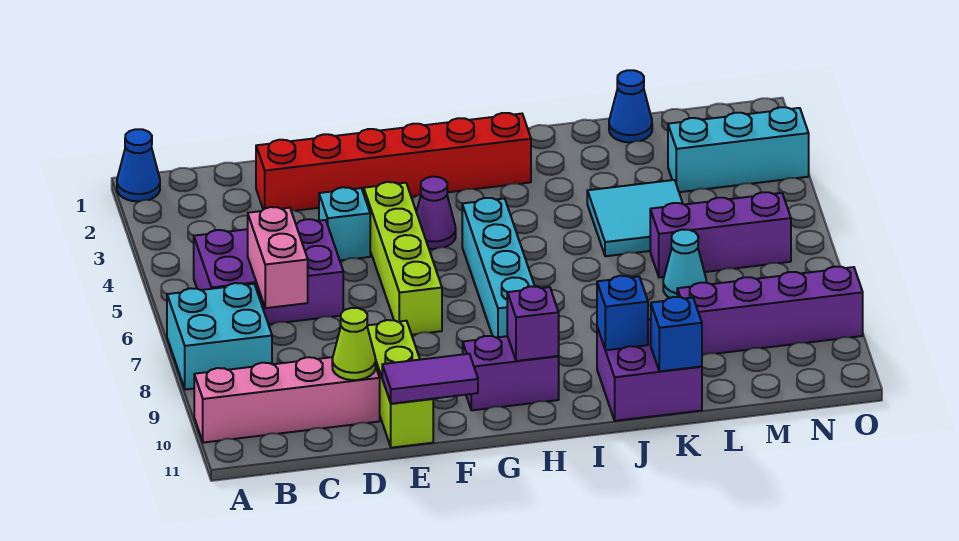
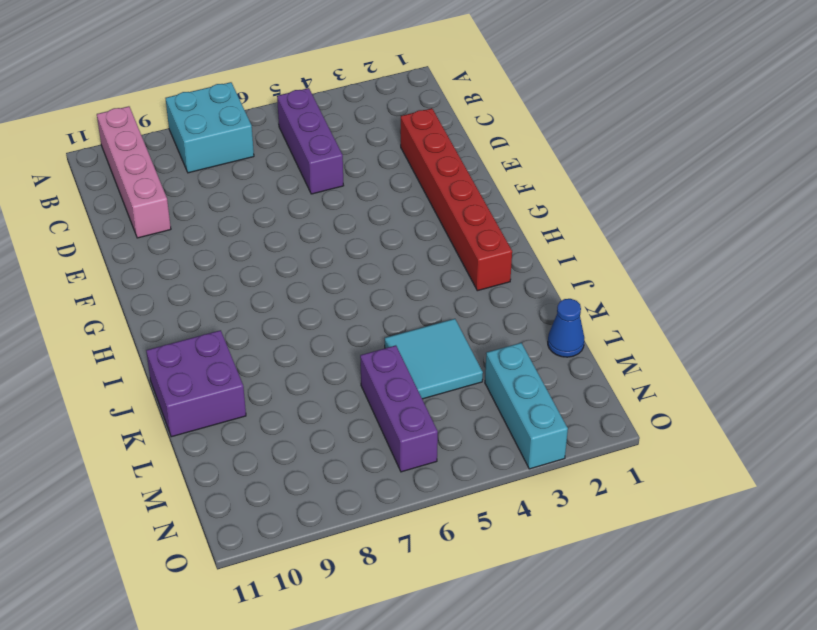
purple brick B5:D5 level 1 -> purple brick B5:D6 level 1
none -> blue cone A1 level 1
none -> cyan brick E4 level 1
none -> lime brick E9:E11 level 1

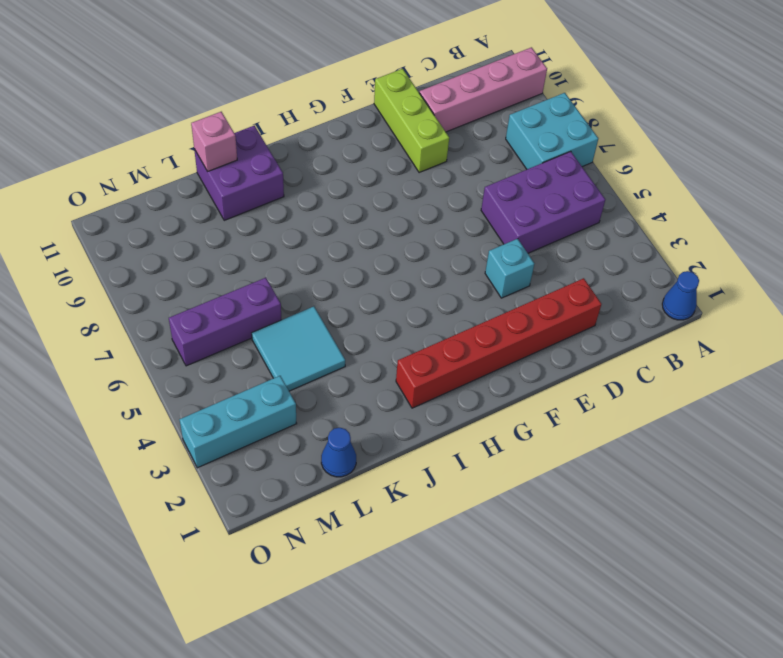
pink brick K11 level 2 -> blue brick K11 level 2
none -> lime brick F4:F7 level 1
none -> purple cone G4 level 1
none -> purple brick G10:H10 level 1

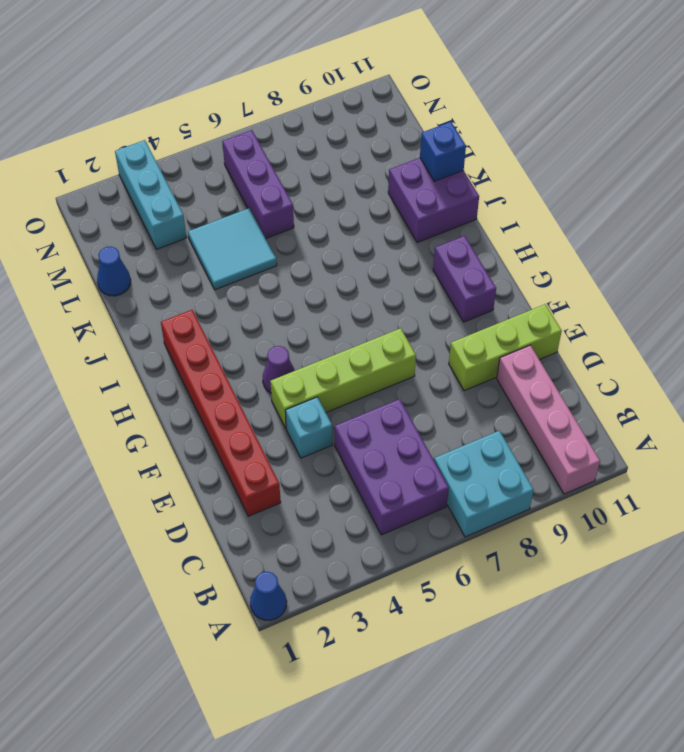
none -> cyan brick H5:H8 level 1
none -> cyan cone L7 level 1
none -> purple brick L9:O9 level 1

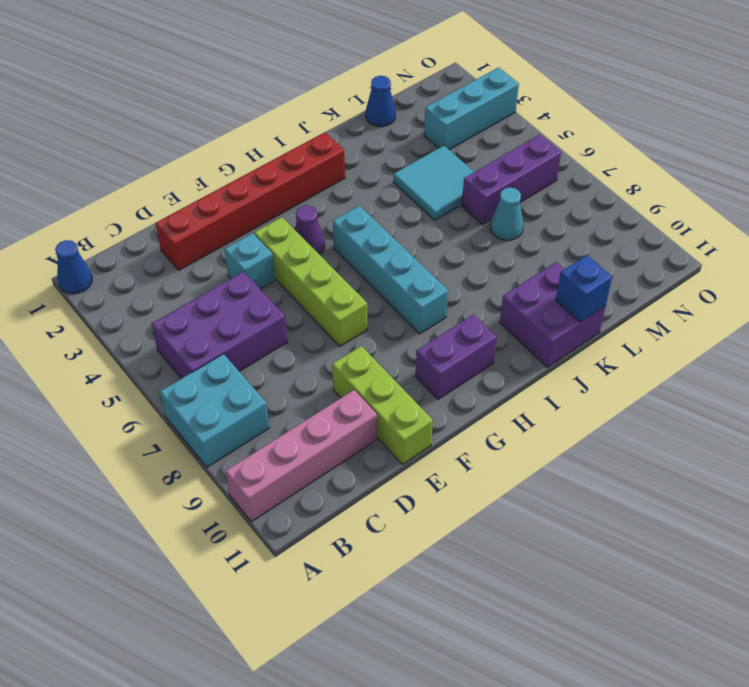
none -> purple brick L9:O9 level 1
none -> pink brick C6:C7 level 2
none -> lime cone D10 level 2

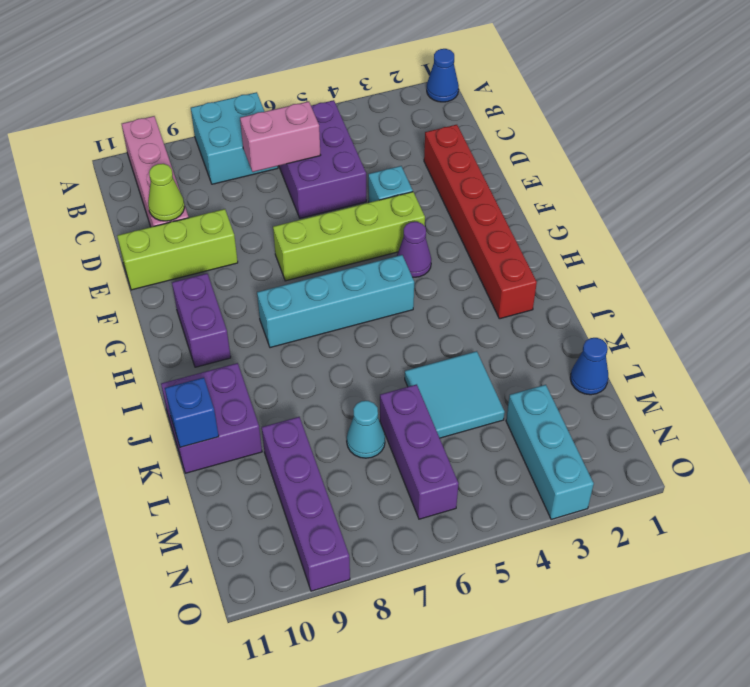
none -> purple tile E11:F11 level 2
none -> purple brick H10 level 2
none -> blue brick J10 level 2

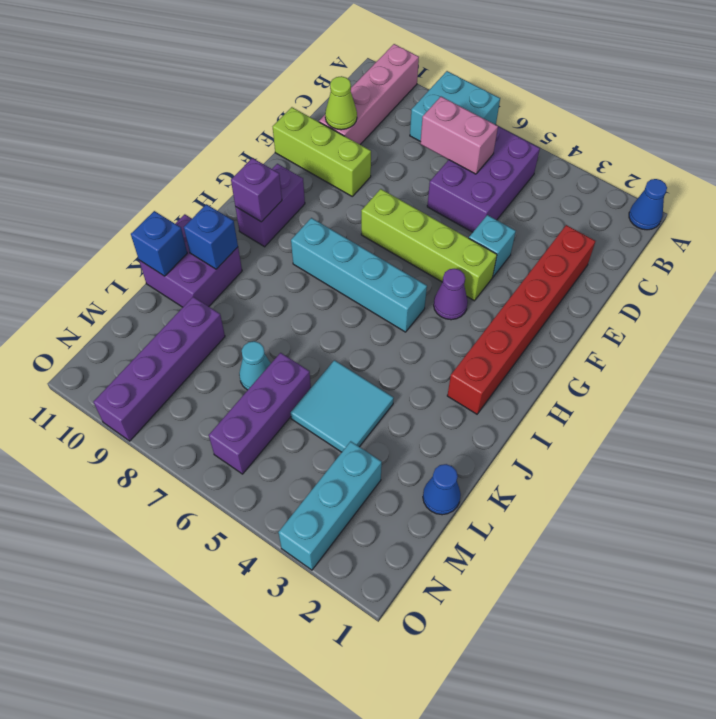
none -> purple tile E11:F11 level 2

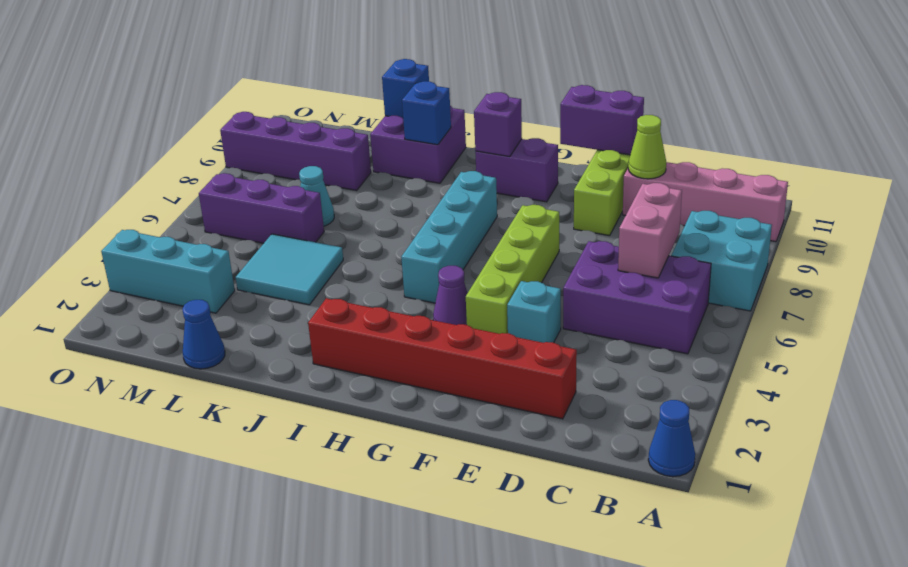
purple brick E11:F11 level 2 -> purple tile E11:F11 level 2

